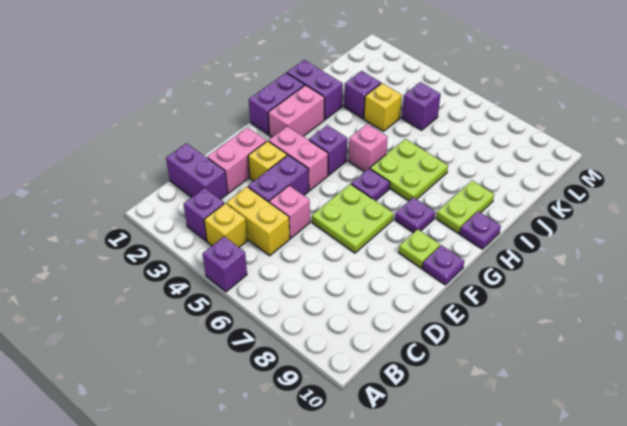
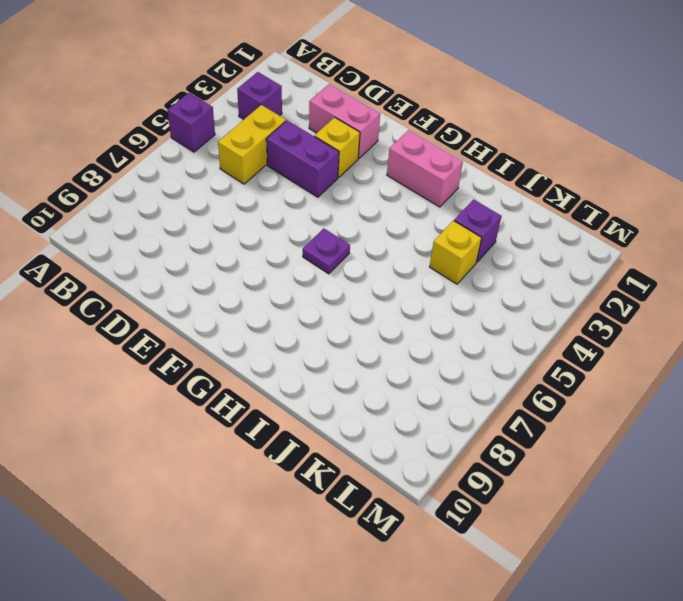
none -> yellow brick B4 level 1
none -> purple brick C1:C2 level 1
none -> pink brick D5 level 1

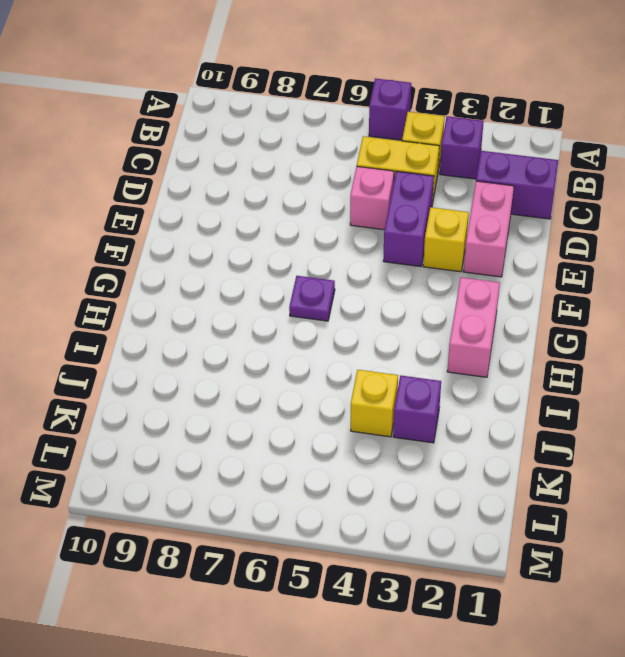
none -> lime plate E6:F7 level 1
none -> pink brick F3:F4 level 1
none -> lime plate F9 level 1

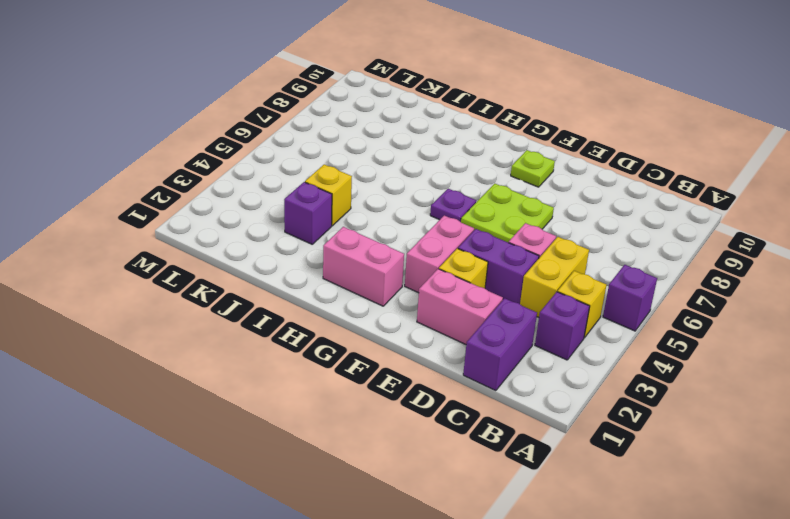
none -> purple plate F10 level 1
none -> purple brick G1:H1 level 1
none -> purple brick G4 level 1

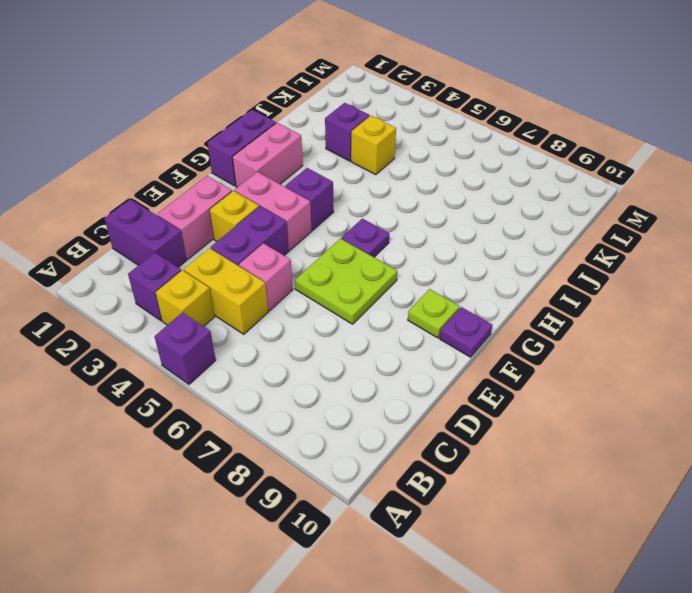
none -> purple plate G8 level 1
none -> pink brick H5 level 1
none -> lime plate H6:I7 level 1

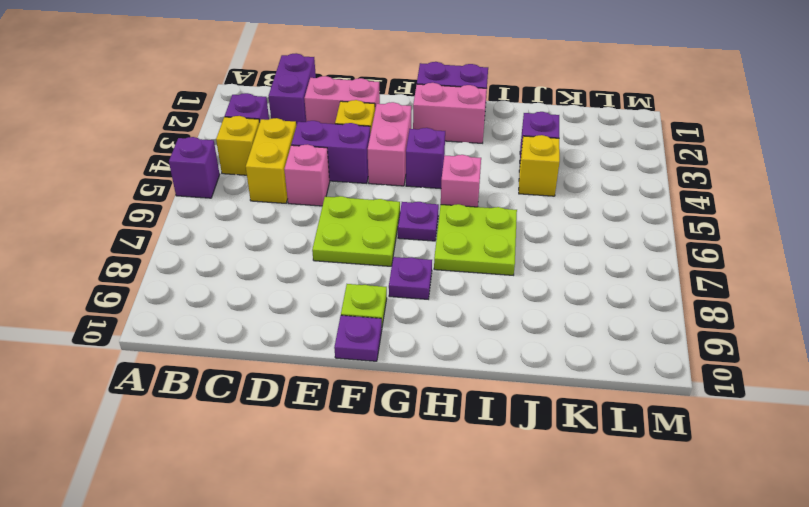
none -> lime plate H9:I9 level 1
none -> purple plate H10 level 1
none -> purple brick I1:I2 level 1

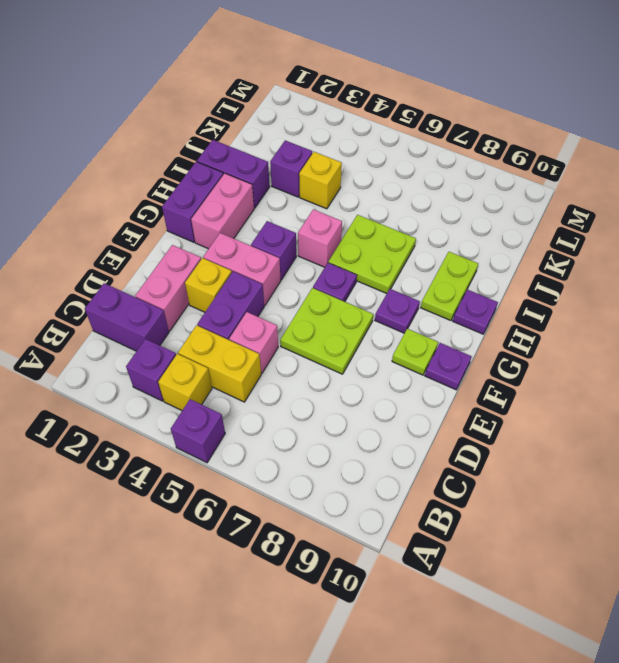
none -> purple brick K5 level 1

